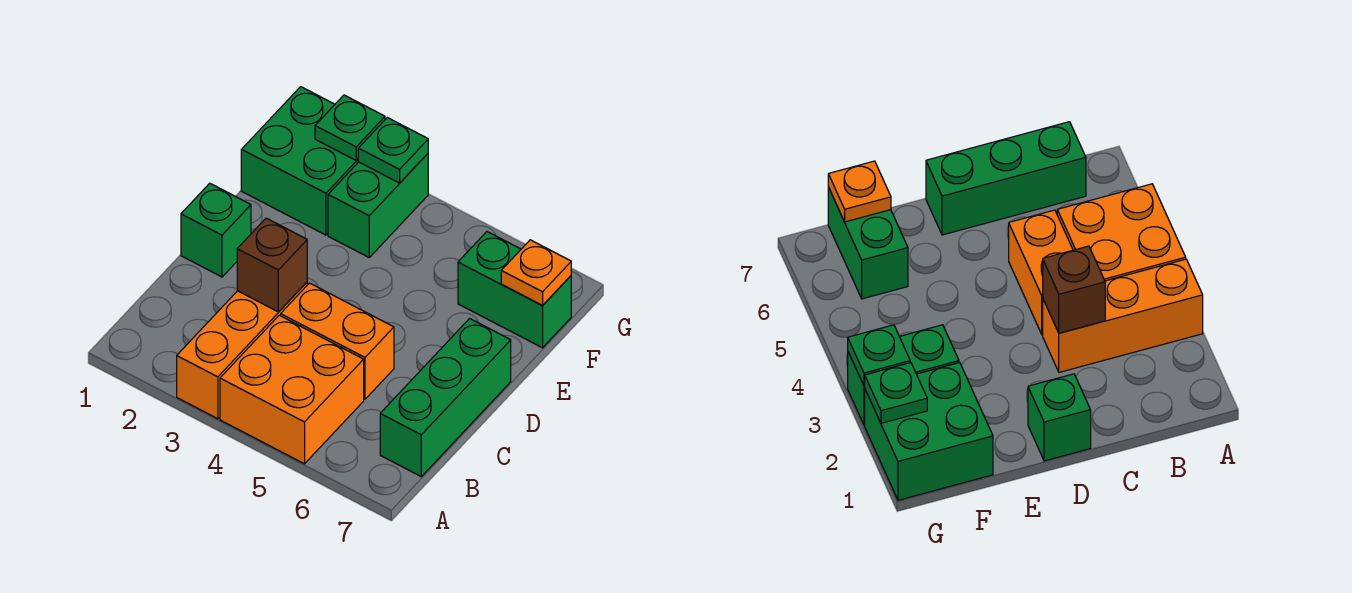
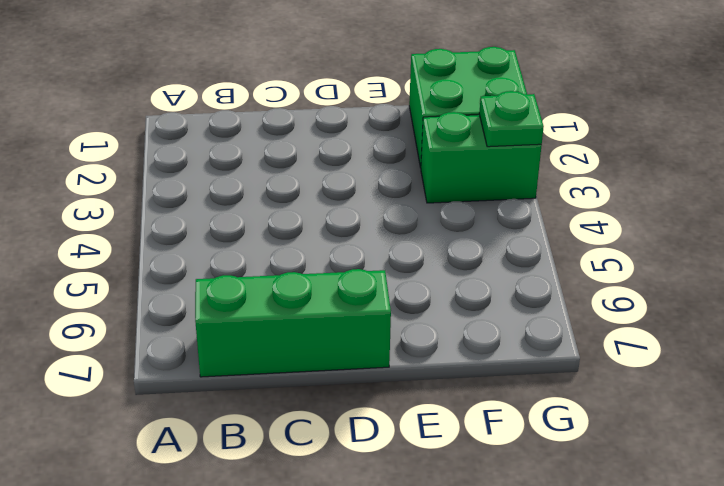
none -> orange brick A3:C3 level 1
none -> orange brick A4:B5 level 1
none -> orange brick C4:C5 level 1

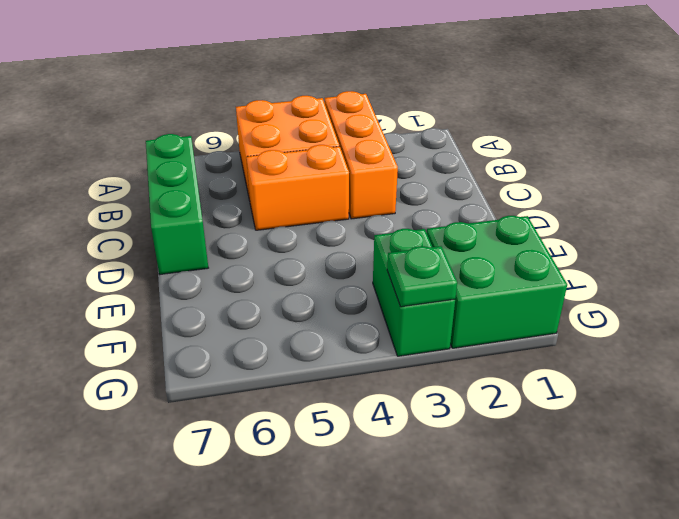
none -> green brick D1 level 1
none -> green brick F6:F7 level 1
none -> brown brick C3 level 2

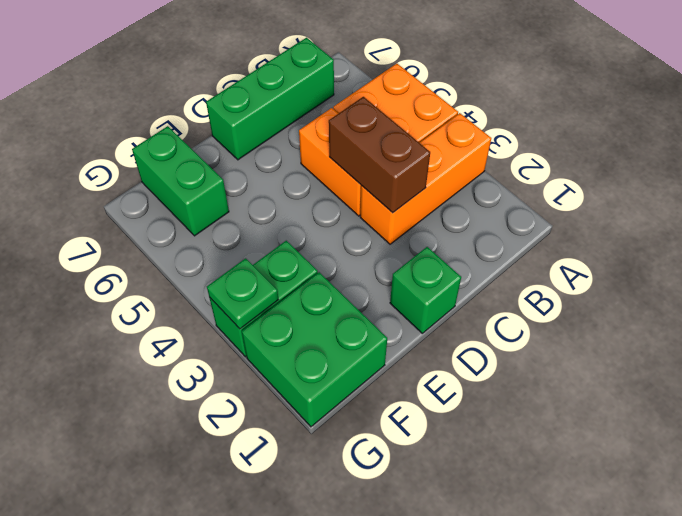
brown brick C3:C4 level 2 -> brown brick C3 level 2
none -> orange plate F7 level 2
none -> green plate G2 level 2

